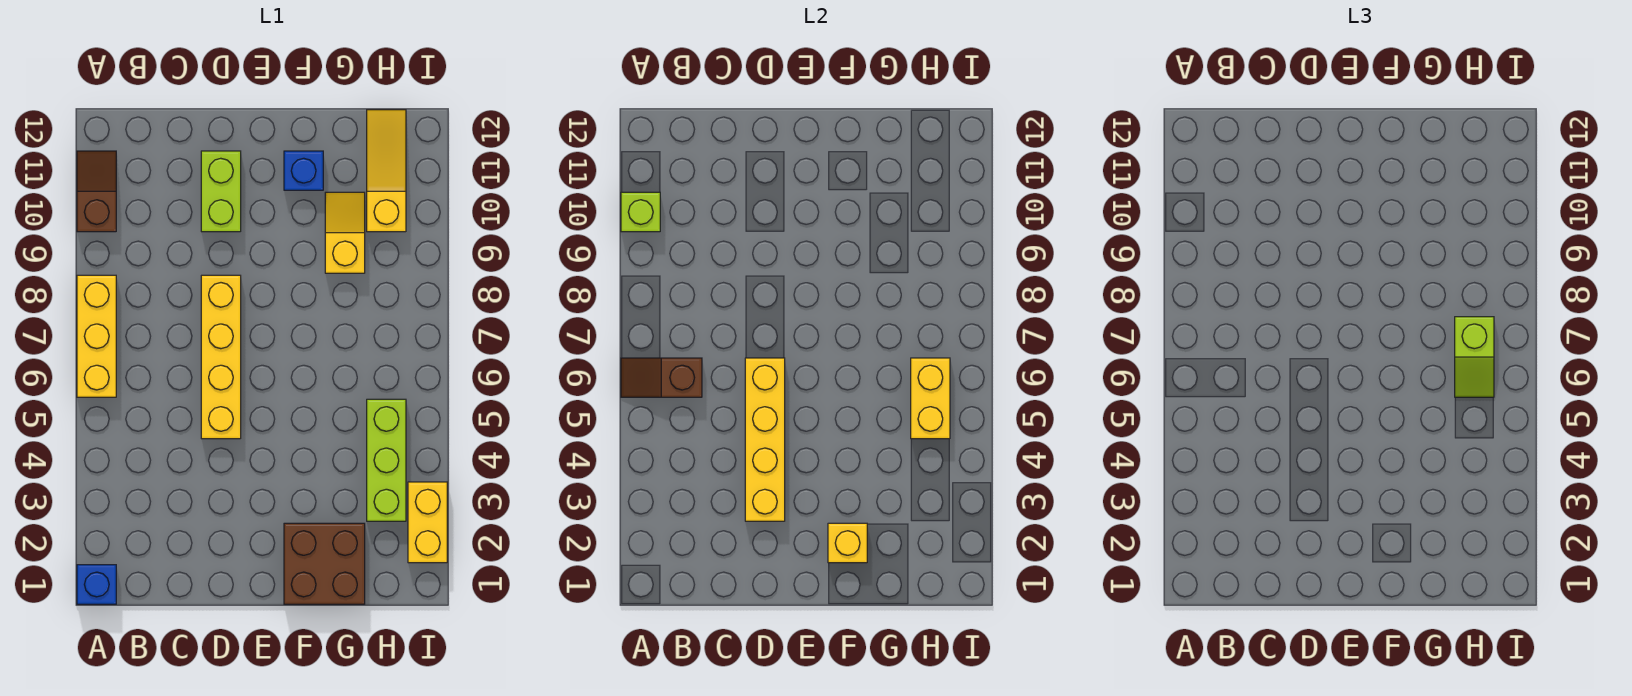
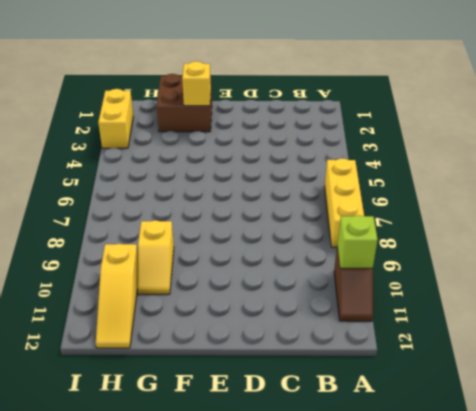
none -> blue brick A1 level 1
none -> yellow brick D5:D8 level 1
none -> lime brick D10:D11 level 1

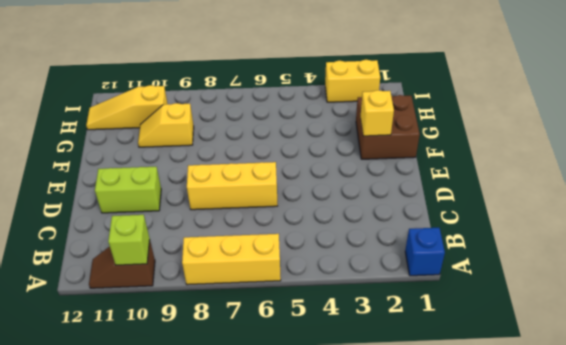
yellow brick D6:D8 level 1 -> yellow brick D5:D8 level 1
none -> blue brick F11 level 1
none -> lime brick H3:H5 level 1
none -> brown slope A6:B6 level 2 top B

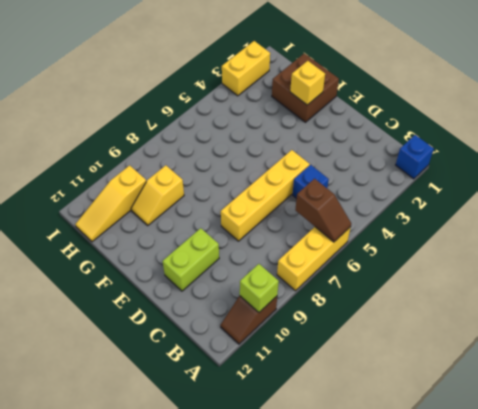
blue brick C5 level 1 -> blue brick F11 level 1
none -> lime brick H3:H5 level 1
none -> yellow brick D3:D6 level 2
none -> yellow brick H5:H6 level 2

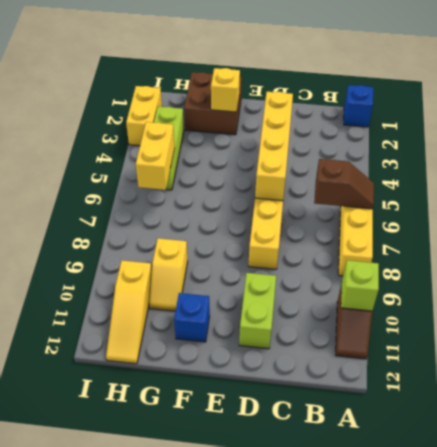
none -> lime slope H6:H7 level 3 top 7

